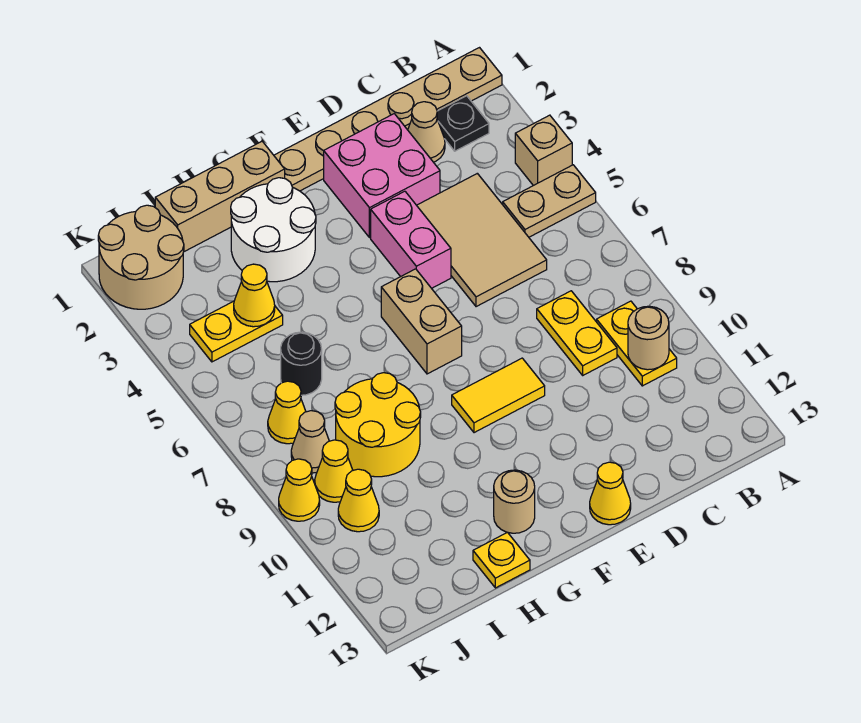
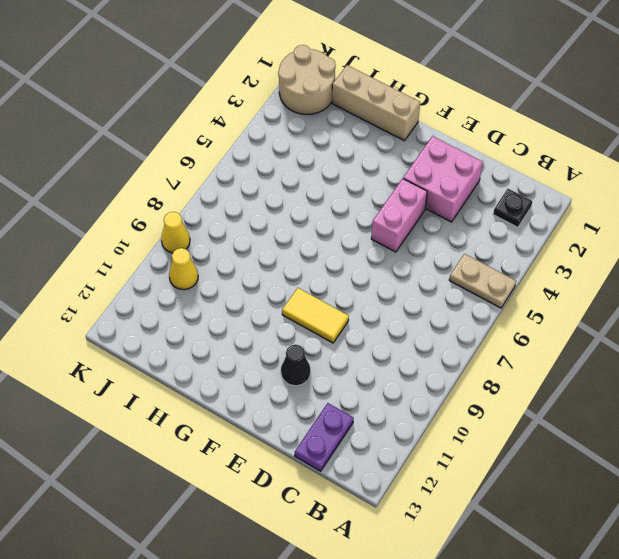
purple plate C12:C13 level 1 -> none
black cone E11 level 1 -> none
none -> tan plate A1:F1 level 1
none -> tan brick A4 level 1
none -> yellow plate B9:B10 level 1

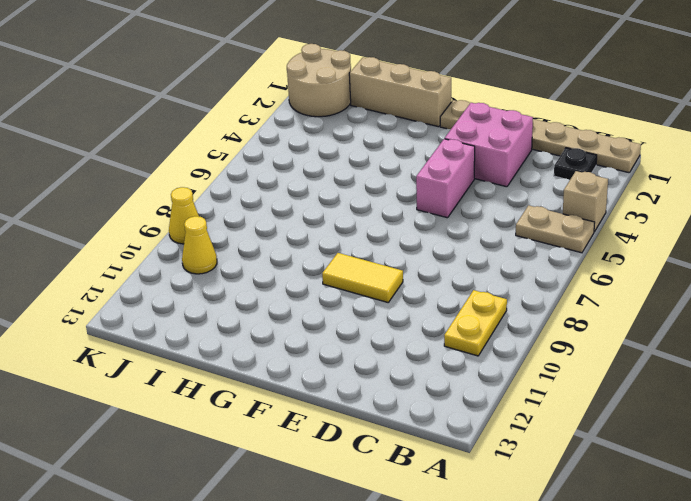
none -> tan cone C2 level 1
none -> tan tile C4:D6 level 1
none -> yellow plate C8:C9 level 1

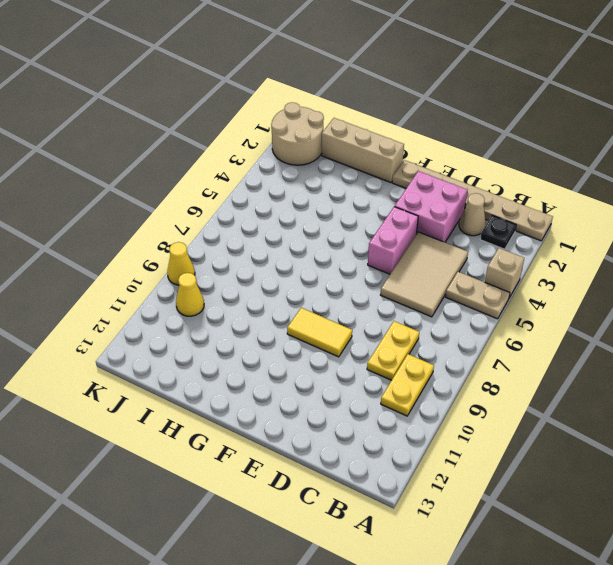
none -> yellow cone E13 level 1
none -> tan brick F6:F7 level 1
none -> white round brick G2:H3 level 1

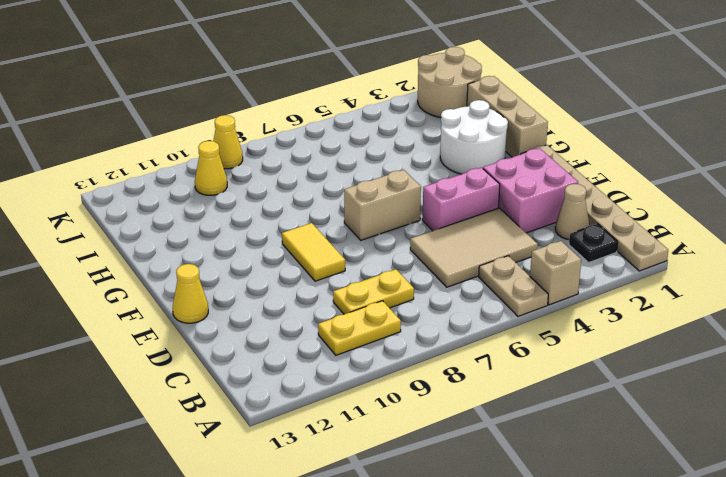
none -> tan round brick G12 level 1
none -> yellow round brick H8:I9 level 1
none -> yellow plate H13 level 1

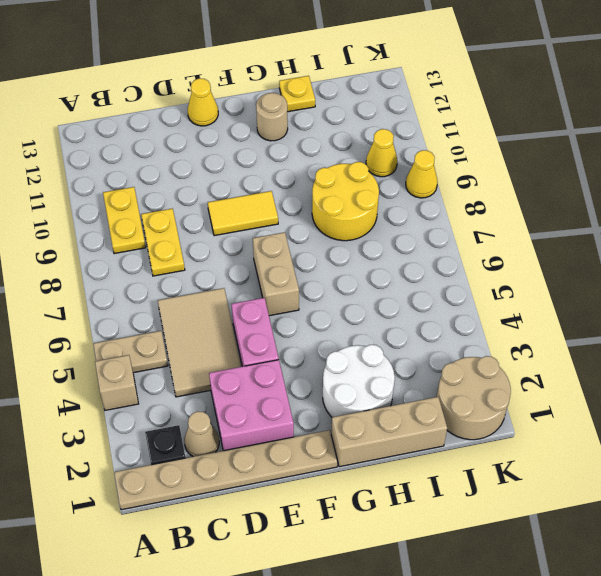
none -> yellow plate I4:J4 level 1
none -> black round brick I6 level 1
none -> yellow cone J7 level 1

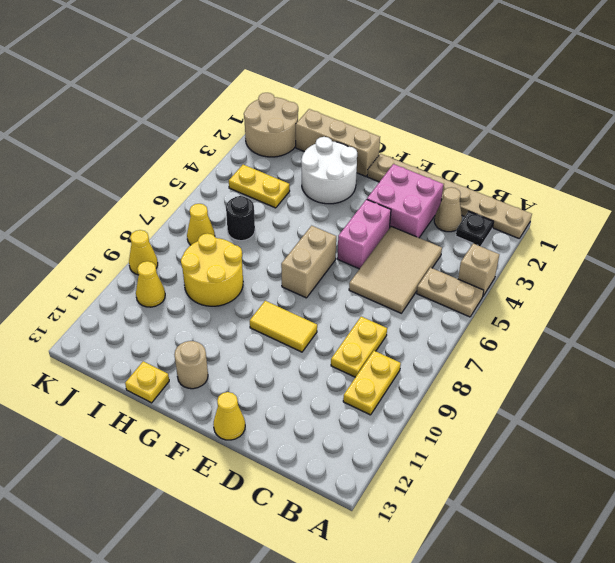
none -> tan cone J8 level 1
none -> yellow cone J9 level 1
none -> tan round brick B10 level 2

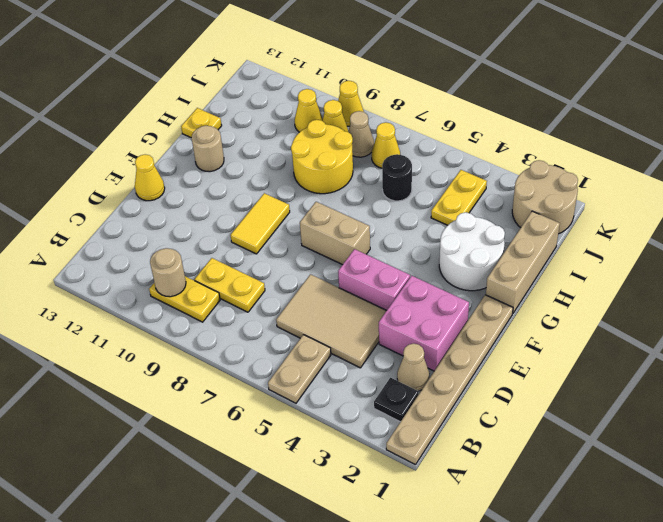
none -> tan brick A4 level 1
none -> yellow cone I4 level 2

